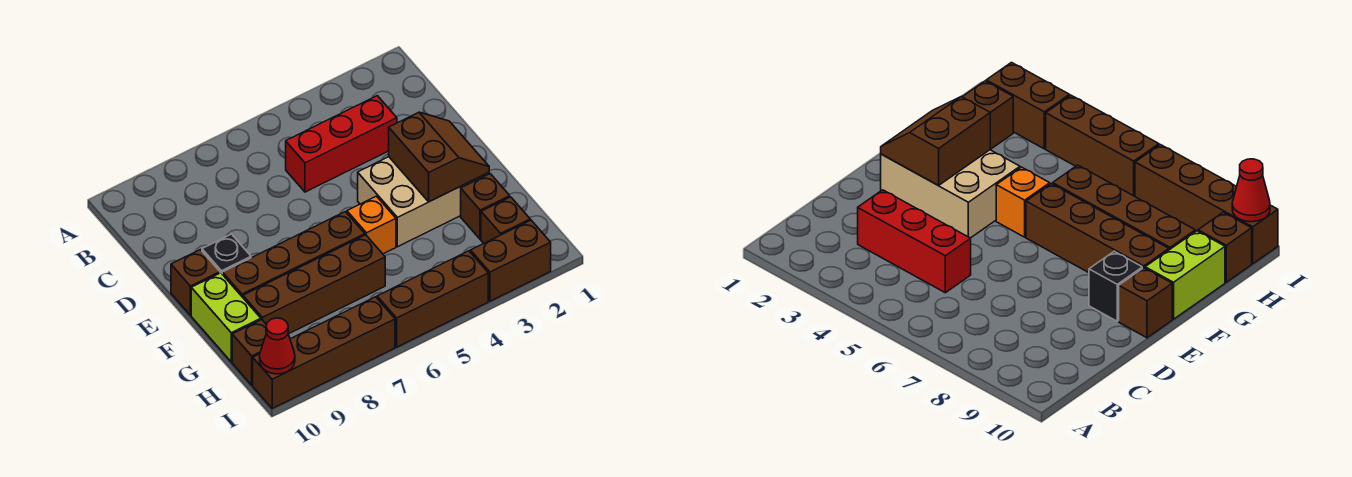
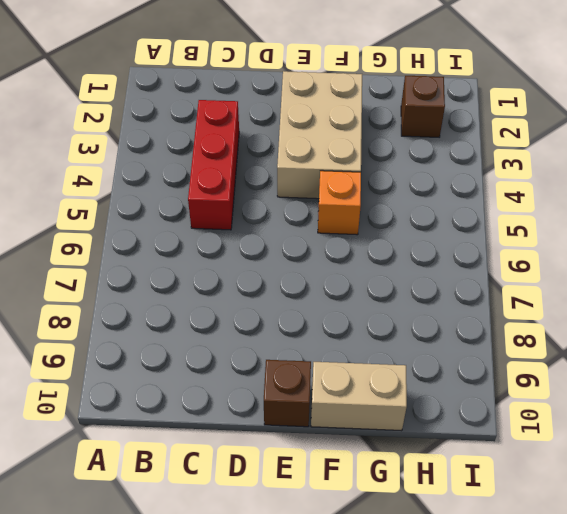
tan brick F10:G10 level 1 -> lime brick F10:G10 level 1
none -> black brick E9 level 1
none -> brown brick F6:F9 level 1
none -> brown brick G2 level 1

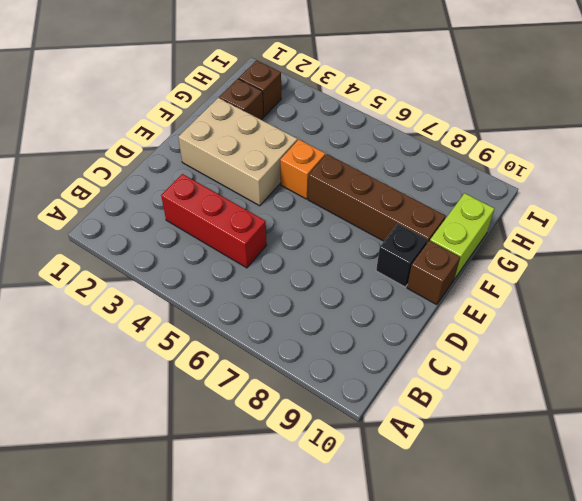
none -> brown brick G6:G9 level 1
none -> brown brick H10 level 1
none -> brown brick I2:I3 level 1

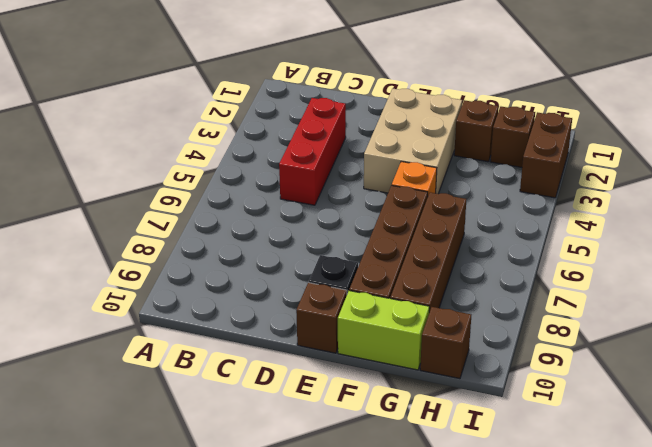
none -> brown brick I4:I6 level 1
none -> brown brick I7:I10 level 1
none -> brown slope E2:F3 level 2 top 3

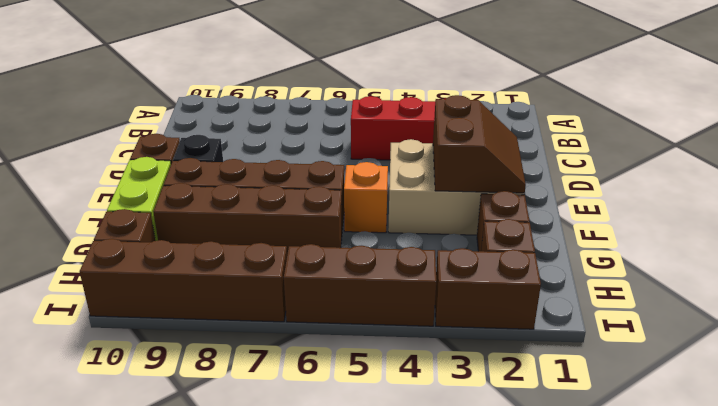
none -> red cone I10 level 2

